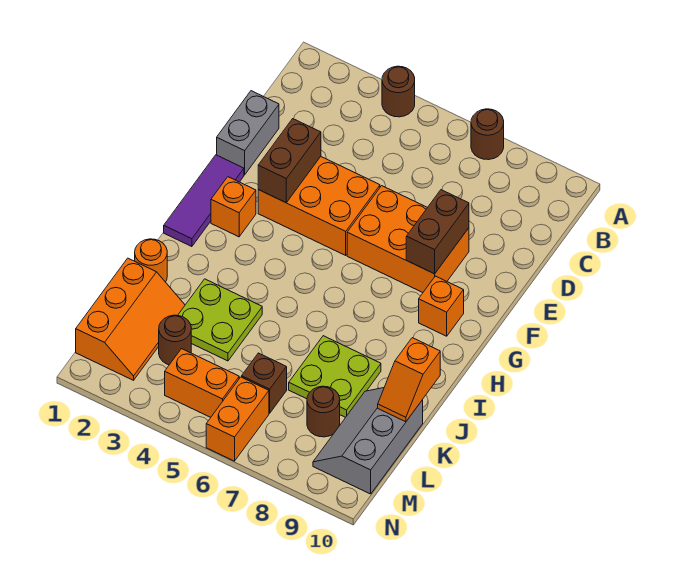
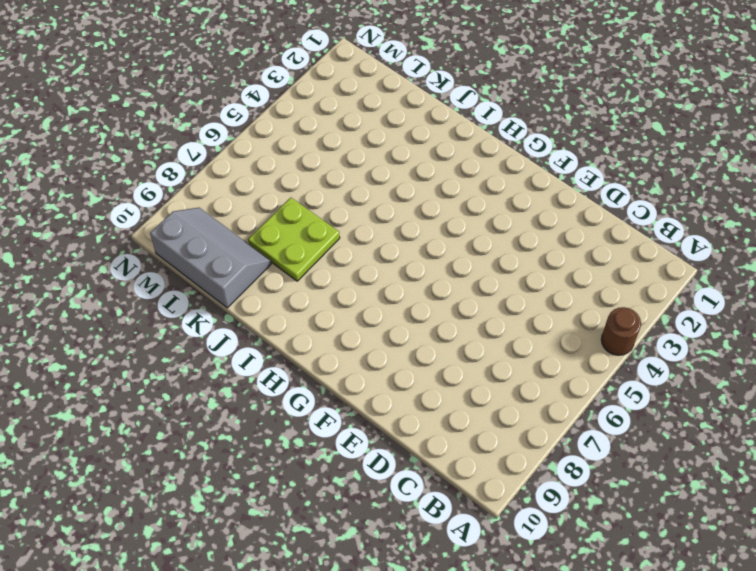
none -> brown round brick A7 level 1
none -> grey brick D1:E1 level 1
none -> orange brick E3:F5 level 1

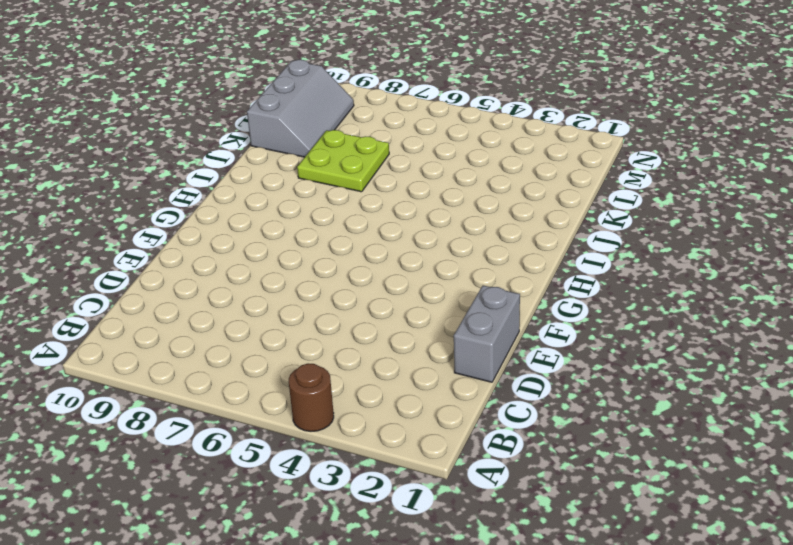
none -> brown round brick A7 level 1
none -> orange brick E3:F5 level 1
none -> orange brick E6:F8 level 1

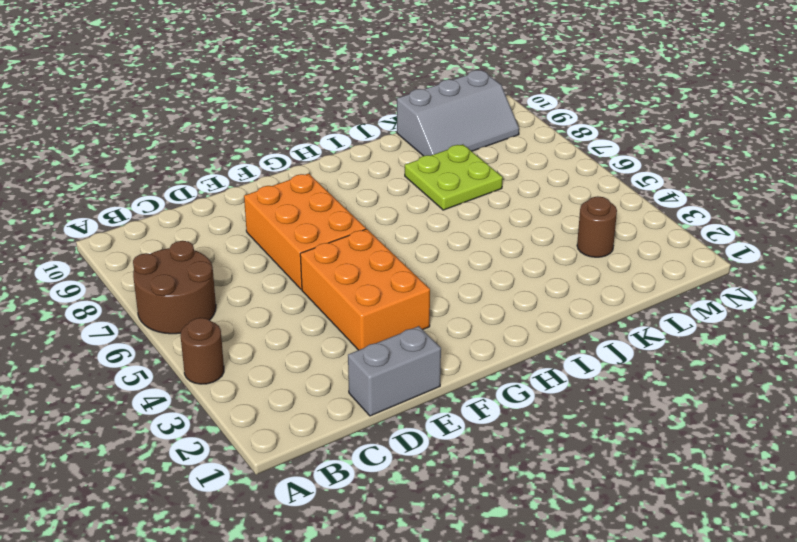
brown round brick A6:B7 level 1 -> brown round brick A7 level 1
none -> purple tile F1:H1 level 1
none -> orange brick G2 level 1
none -> orange brick G9 level 1

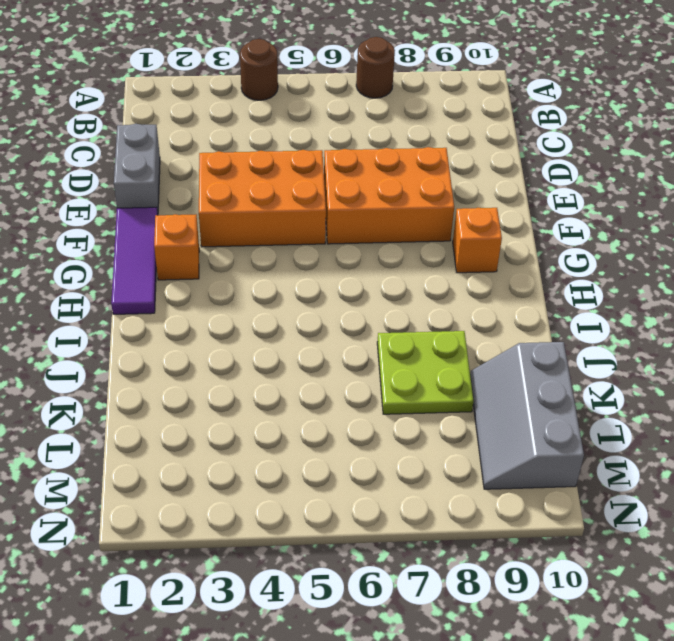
none -> orange round brick J1 level 1
none -> lime plate J3:K4 level 1
none -> orange slope K1:M2 level 1 top 1

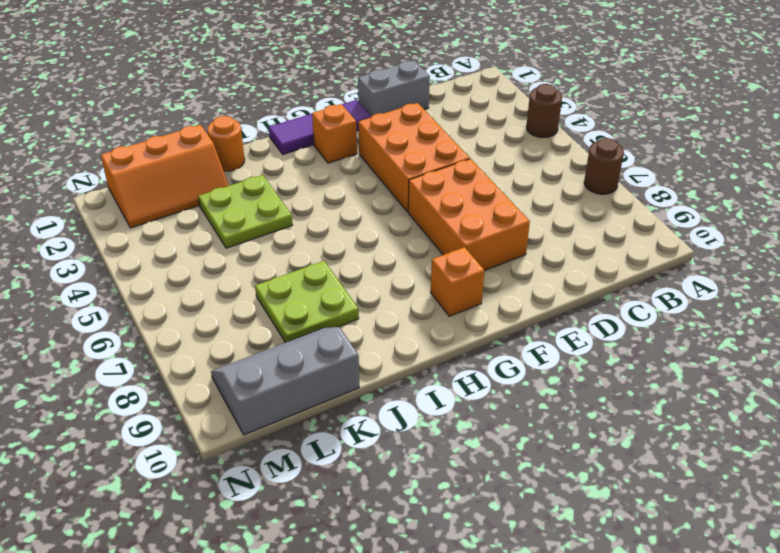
none -> brown round brick L3 level 1
none -> brown brick L6 level 1
none -> brown round brick L8 level 1

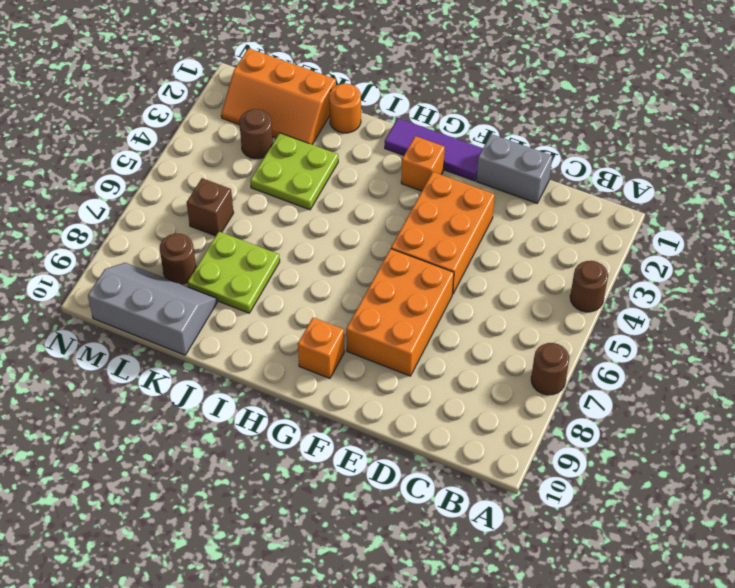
none -> orange brick M4:M5 level 1
none -> orange brick M6:N6 level 1
none -> brown brick E3:F3 level 2

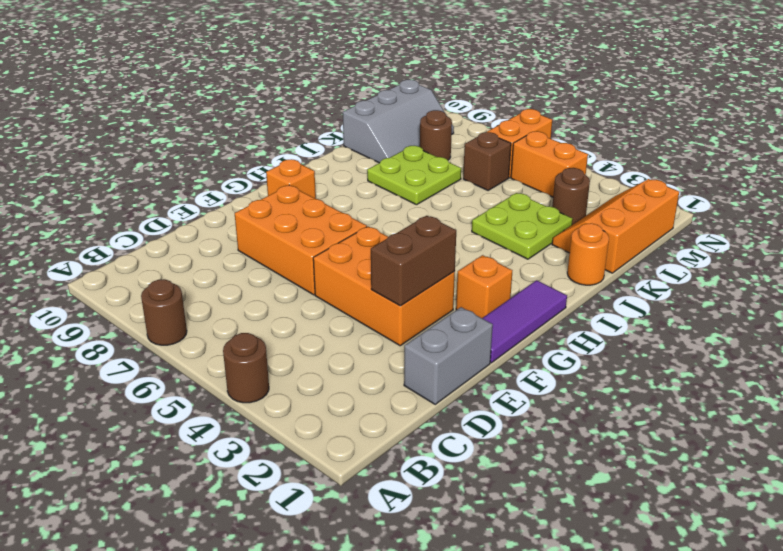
none -> brown brick E8:F8 level 2
none -> orange slope J10:K10 level 2 top J

